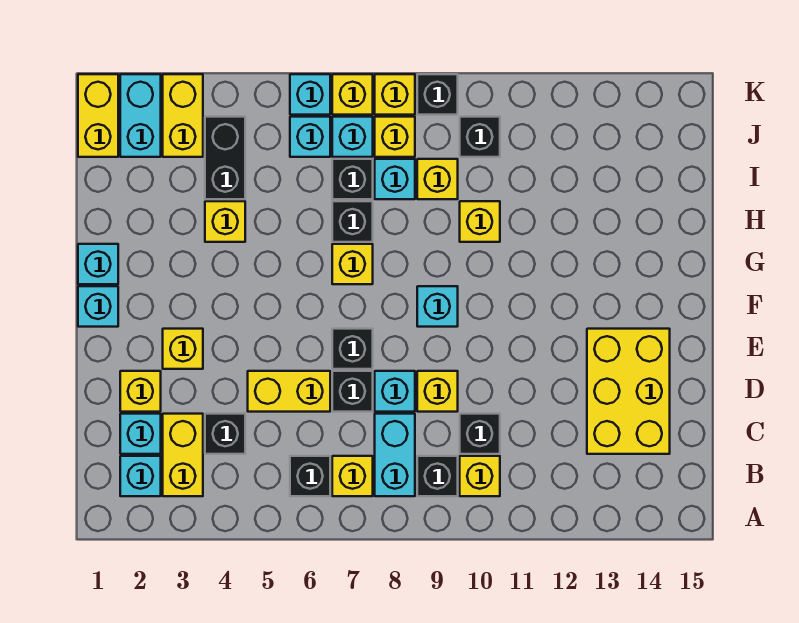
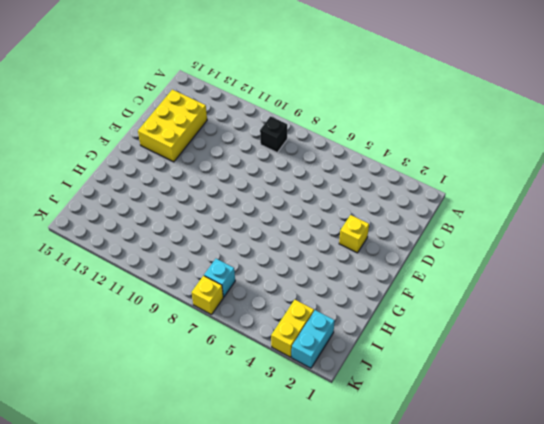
none -> cyan brick B2 level 1
none -> yellow brick B3:C3 level 1
none -> black brick B6 level 1
none -> yellow brick B7 level 1

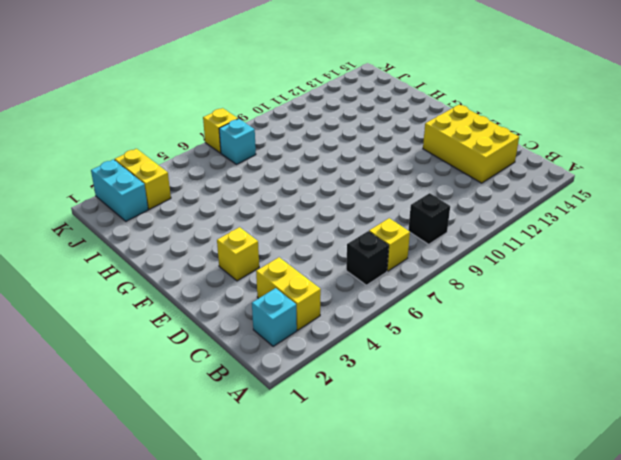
none -> cyan brick B8:C8 level 1
none -> yellow brick B10 level 1
none -> cyan brick C2 level 1
none -> black brick C4 level 1

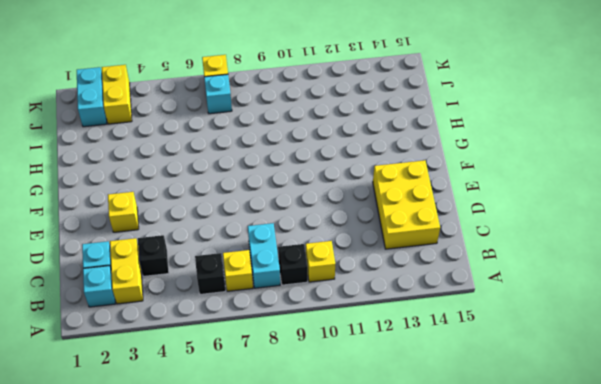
none -> black brick C10 level 1
none -> yellow brick D2 level 1
none -> yellow brick D5:D6 level 1
none -> black brick D7 level 1

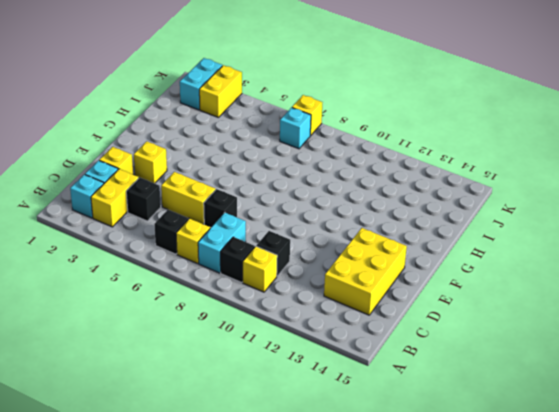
none -> cyan brick D8 level 1
none -> yellow brick D9 level 1
none -> black brick E7 level 1
none -> cyan brick F1 level 1

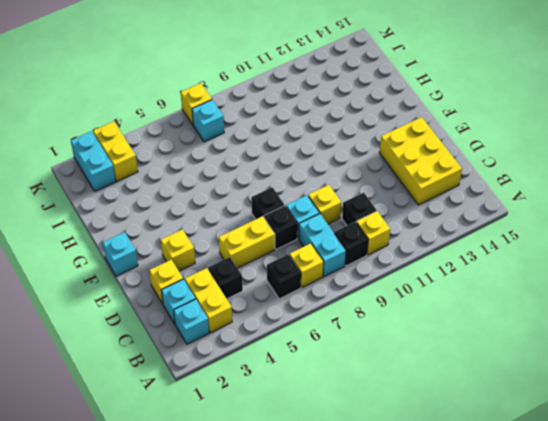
none -> cyan brick F9 level 1
none -> cyan brick G1 level 1
none -> yellow brick G7 level 1
none -> yellow brick H4 level 1

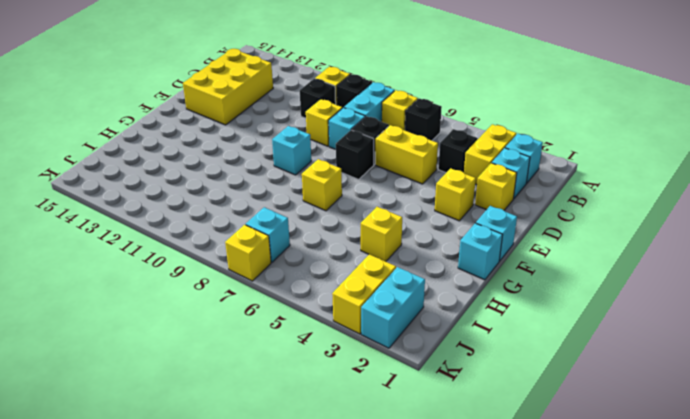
none -> black brick H7 level 1
none -> yellow brick H10 level 1
none -> black brick I4:J4 level 1
none -> black brick I7 level 1

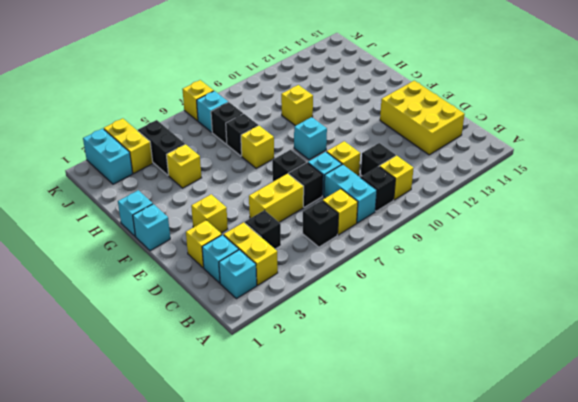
none -> cyan brick I8 level 1
none -> yellow brick I9 level 1
none -> yellow brick J1:K1 level 1
none -> cyan brick J6 level 1

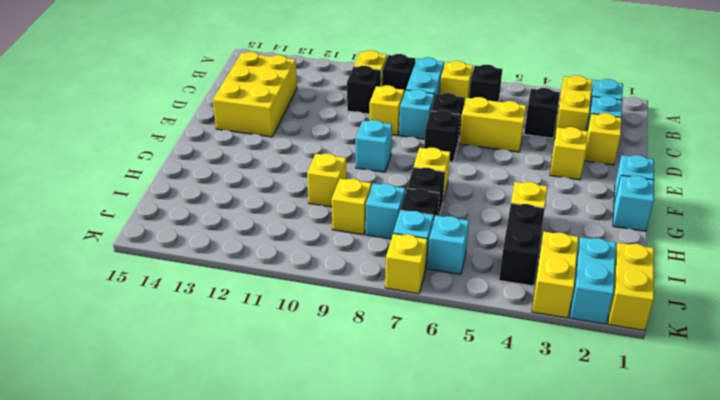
none -> yellow brick J8 level 1
none -> black brick J10 level 1
none -> cyan brick K6 level 1
none -> yellow brick K8 level 1

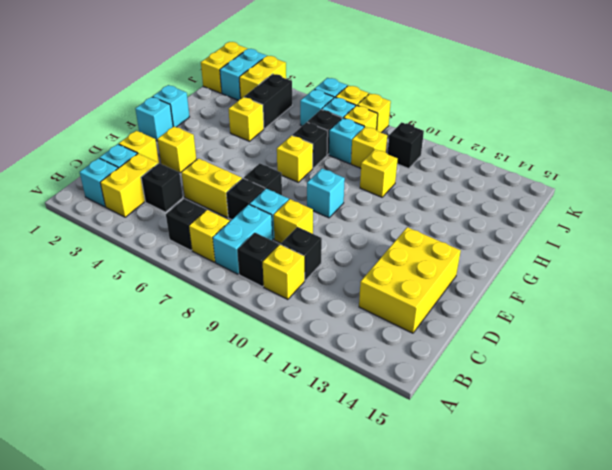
none -> black brick K9 level 1

